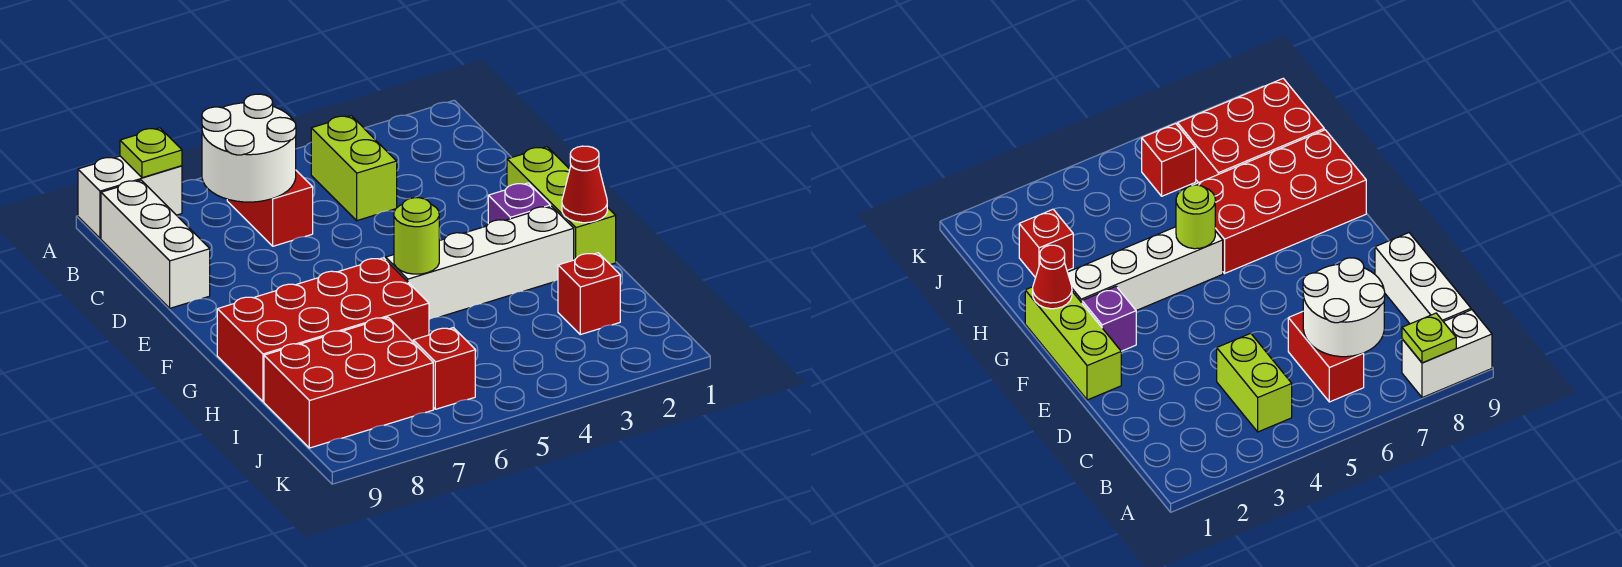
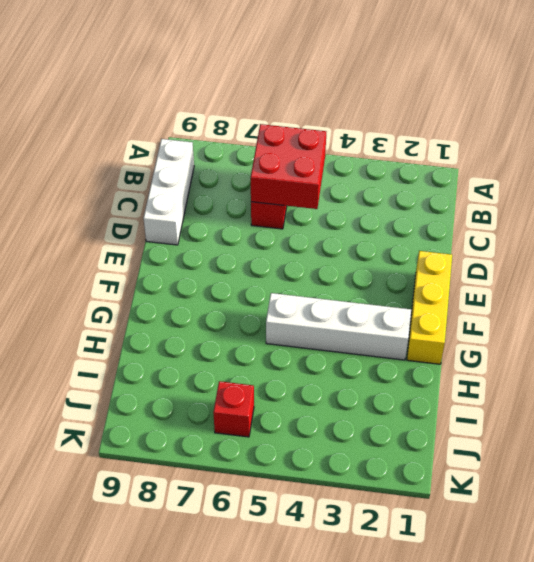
red brick B5:C6 level 2 -> white round brick B6:C7 level 2
yellow brick E1:G1 level 1 -> lime brick E1:G1 level 1
none -> white brick A8:A9 level 1
none -> lime brick B4:C4 level 1
none -> purple brick F2 level 1

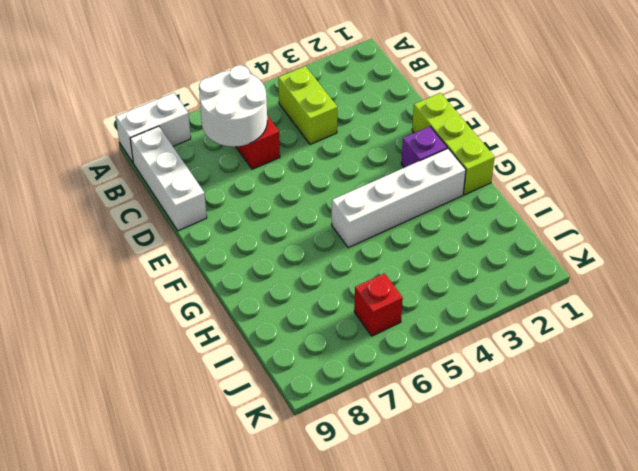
none -> red brick G6:H9 level 1
none -> red brick I2 level 1
none -> red brick I7:J9 level 1

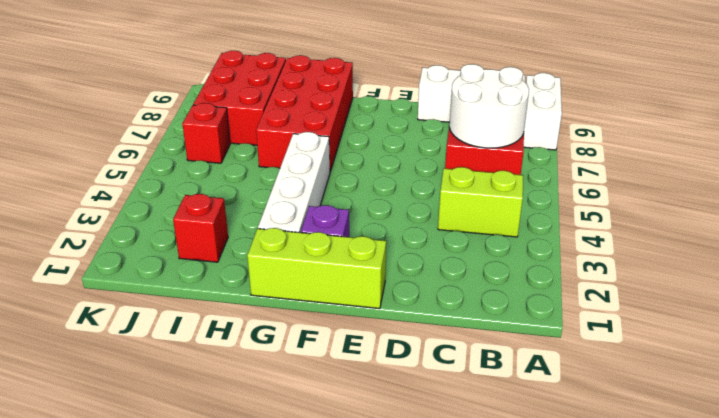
none -> lime plate A8 level 2
none -> red cone G1 level 2
none -> lime round brick G5 level 2

